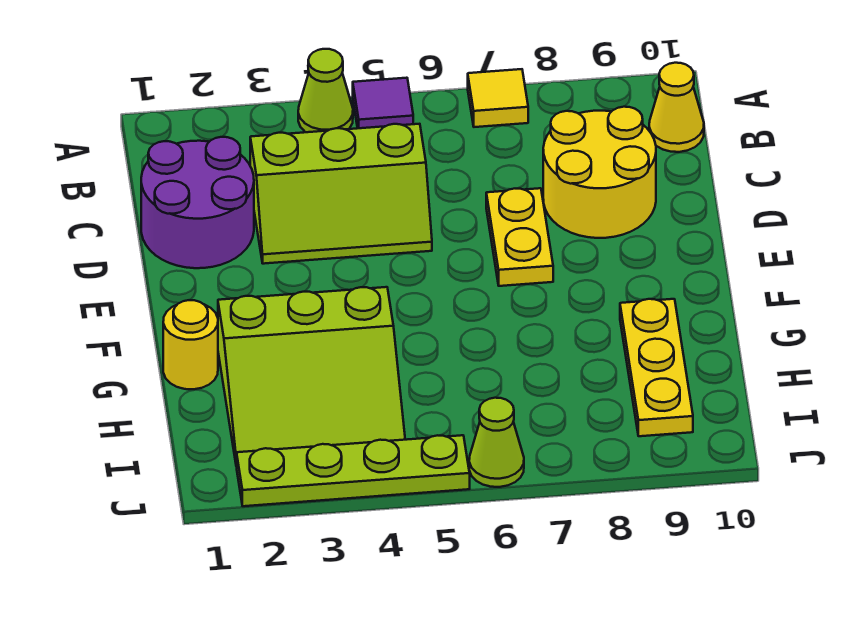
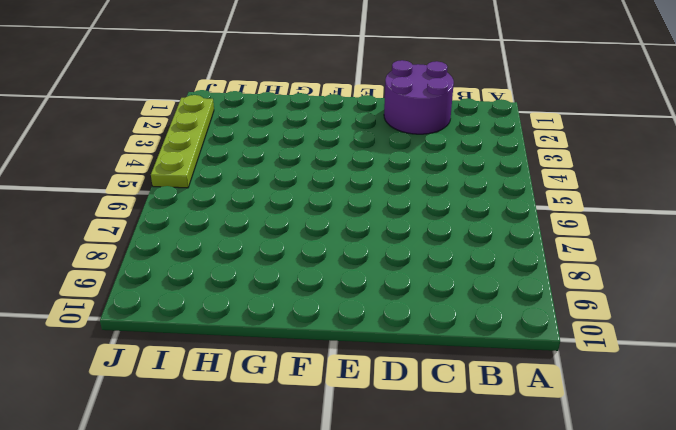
none -> lime cone A4 level 1
none -> purple tile A5 level 1
none -> yellow tile A7 level 1

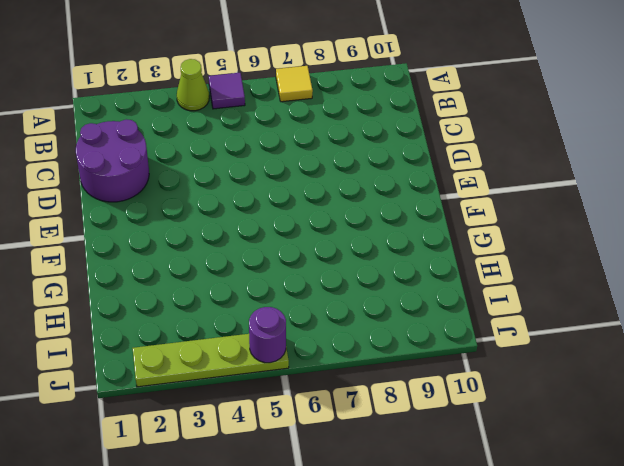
purple round brick J5 level 2 -> none
none -> yellow cone B10 level 1
none -> lime slope C3:D5 level 1 top C
none -> yellow round brick C8:D9 level 1

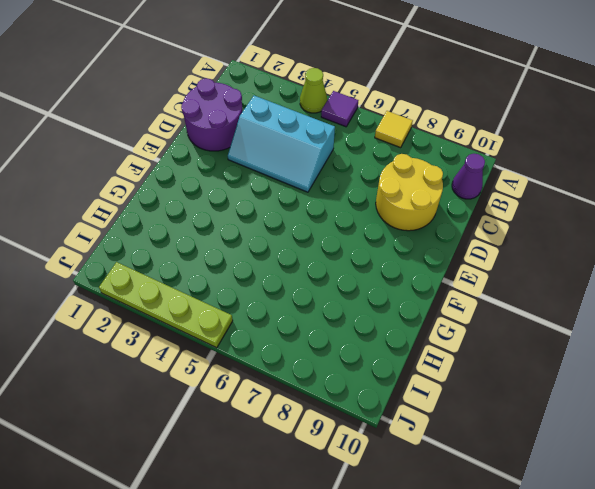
purple cone B10 level 1 -> yellow cone B10 level 1
cyan slope C3:D5 level 1 top C -> lime slope C3:D5 level 1 top C
none -> yellow plate D7:E7 level 1
none -> yellow round brick G1 level 1
none -> lime slope G2:I4 level 1 top G

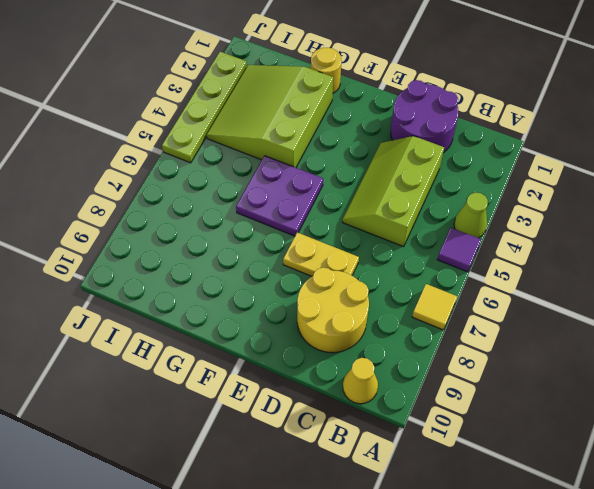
purple plate F5:G6 level 1 -> none
none -> yellow plate G9:I9 level 1
none -> lime cone J6 level 1

